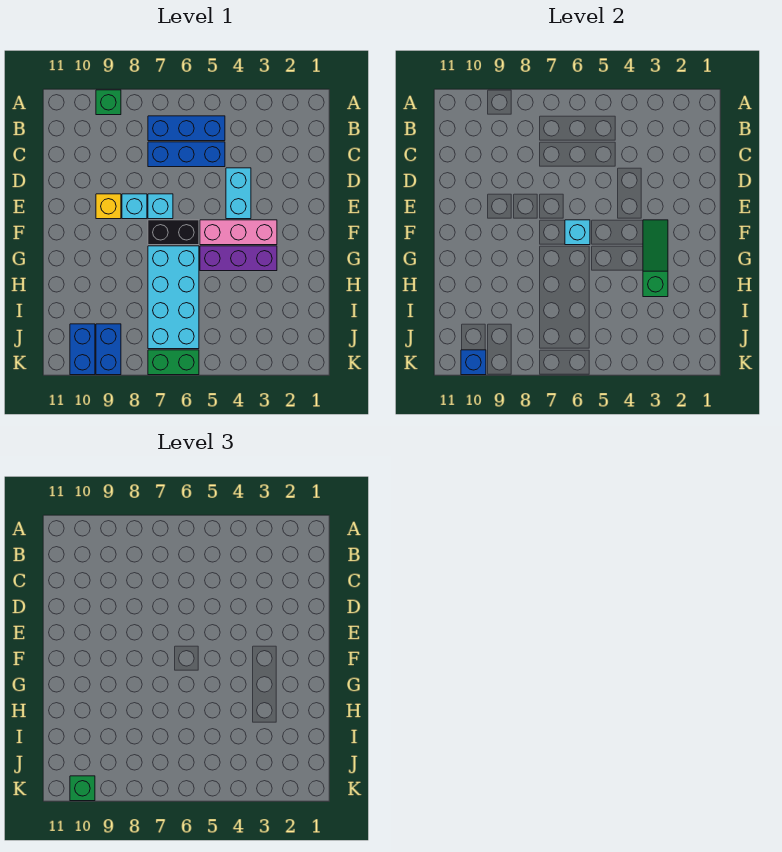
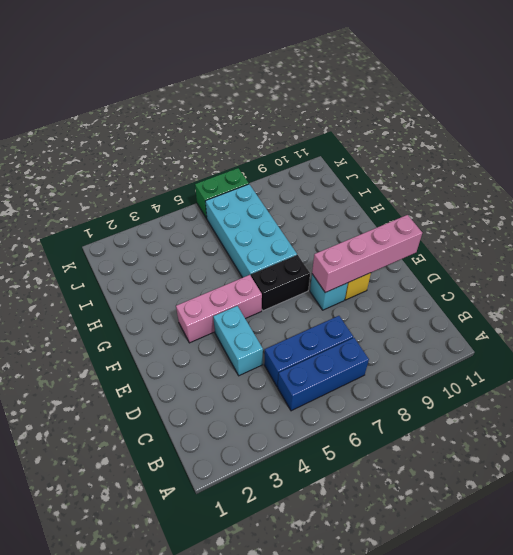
pink brick E8:E11 level 2 -> none
none -> green brick A9 level 1
none -> cyan brick E7 level 1
none -> purple brick G3:G5 level 1

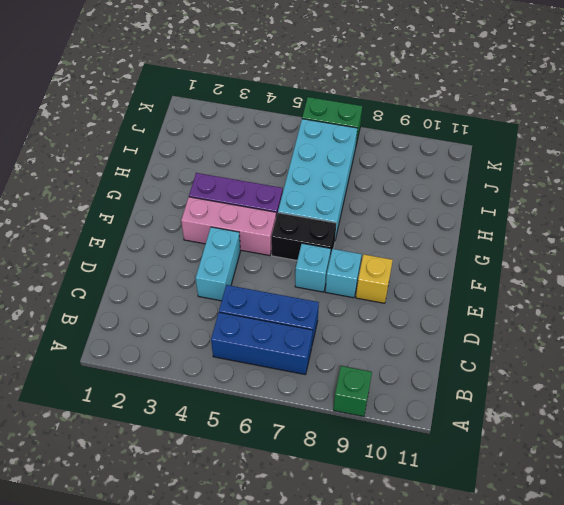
none -> blue brick J9:K9 level 1
none -> blue brick J10:K10 level 1
none -> green slope F3:H3 level 2 top H

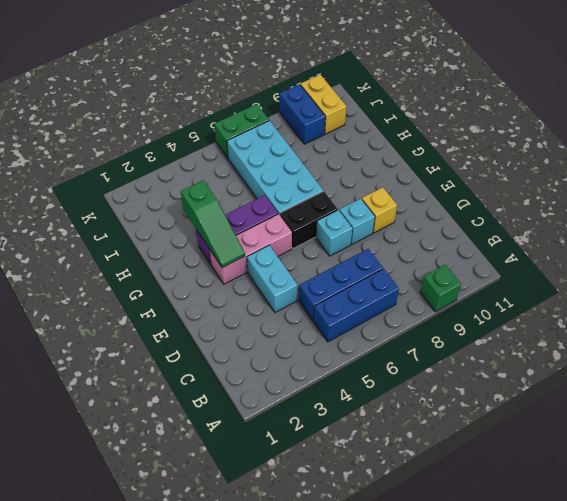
yellow brick J10:K10 level 1 -> blue brick J10:K10 level 1
none -> cyan brick F6 level 2
none -> blue brick K10 level 2
none -> green brick K10 level 3

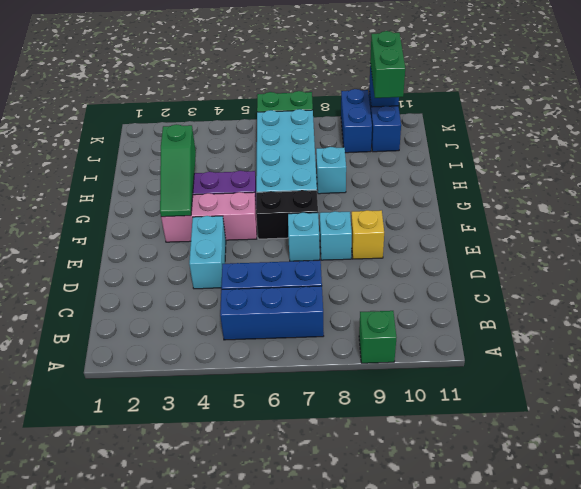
cyan brick H8 level 1 -> cyan brick F6 level 2
green brick J10:K10 level 3 -> green brick K10 level 3

